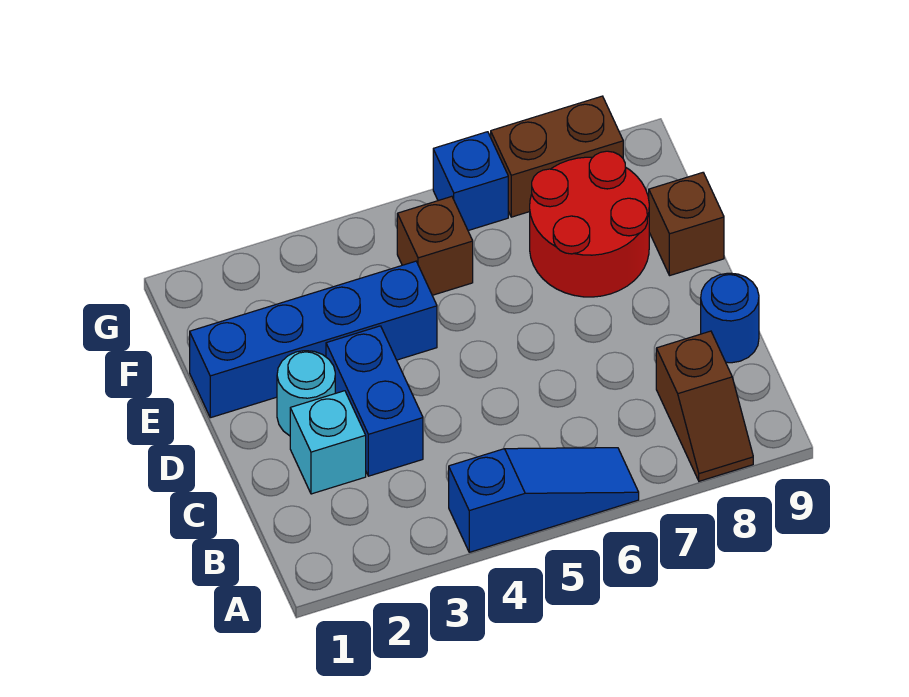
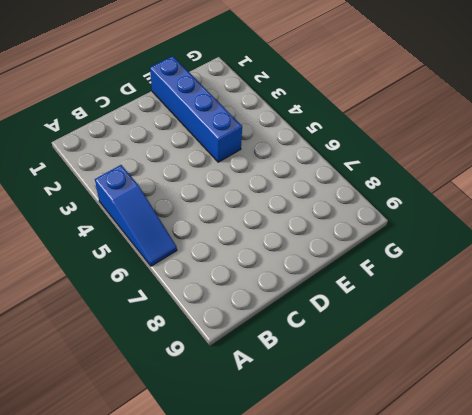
none -> brown slope A8:B8 level 1 top B
none -> cyan brick C2 level 1
none -> blue brick C3:D3 level 1

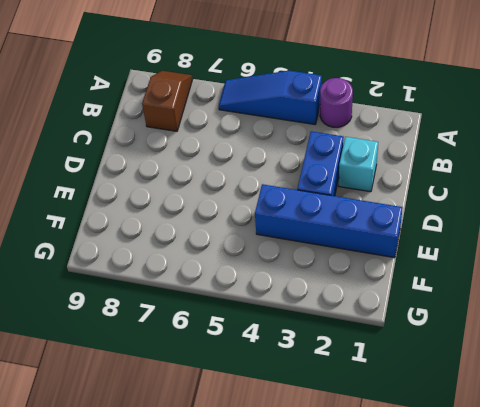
purple round brick A3 level 1 -> none
none -> blue round brick C9 level 1
none -> cyan round brick D2 level 1
none -> red round brick E7:F8 level 1

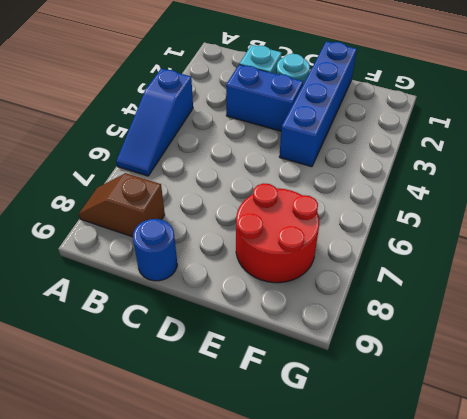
none -> brown brick E9 level 1
none -> brown brick F5 level 1
none -> blue brick G6 level 1

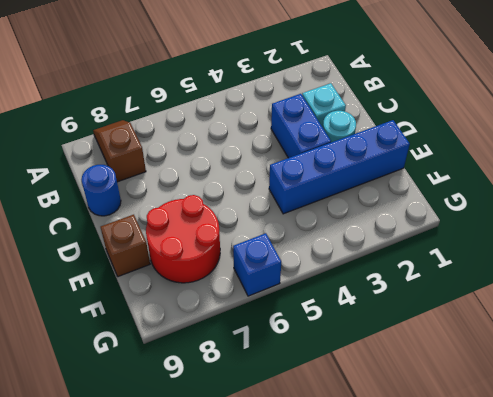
none -> blue slope A4:A6 level 1 top 4
none -> brown brick F5 level 1
none -> brown brick G7:G8 level 1

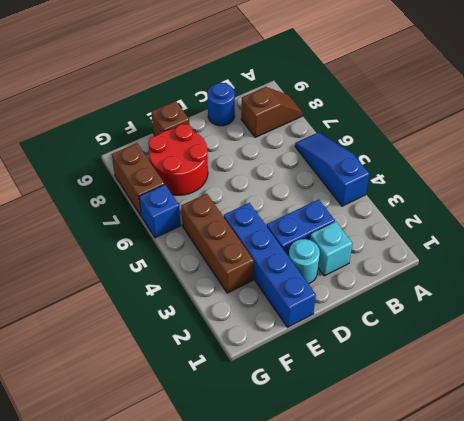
brown brick F3:F5 level 1 -> brown brick F5 level 1

